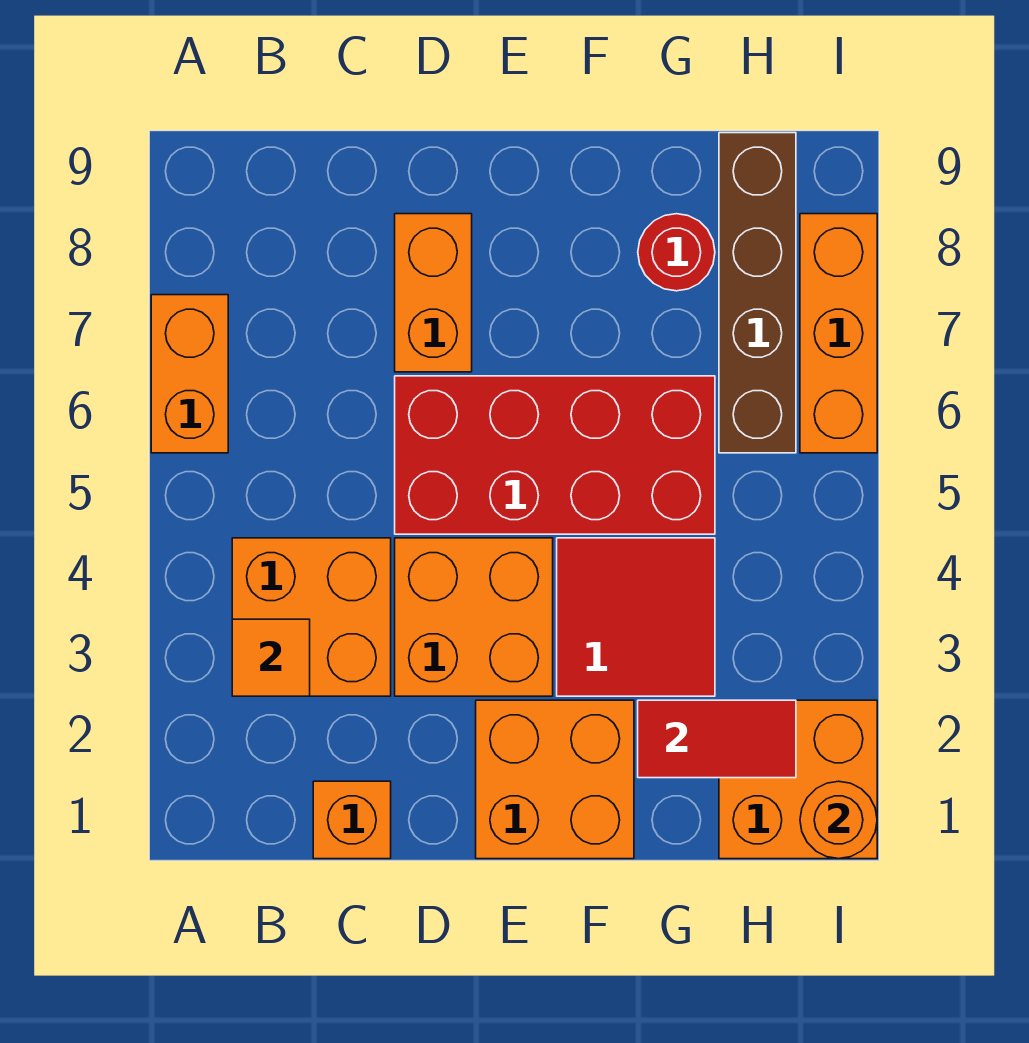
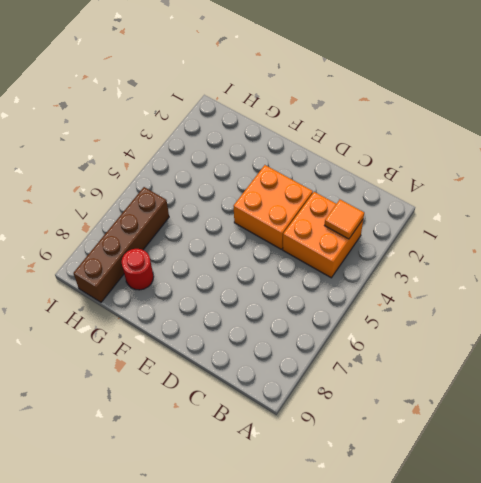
none -> orange brick A6:A7 level 1
none -> orange brick C1 level 1
none -> red brick D5:G6 level 1

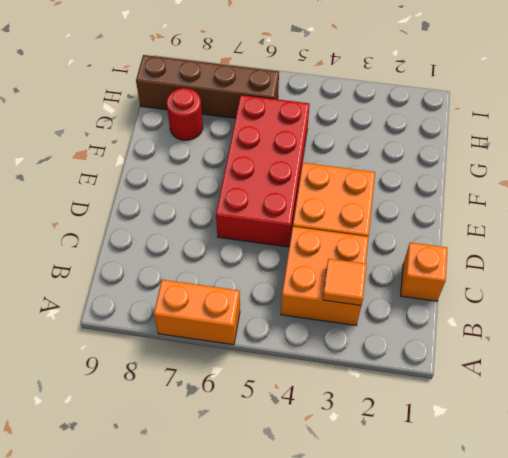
none -> orange brick D7:D8 level 1
none -> orange brick E1:F2 level 1
none -> red tile F3:G4 level 1

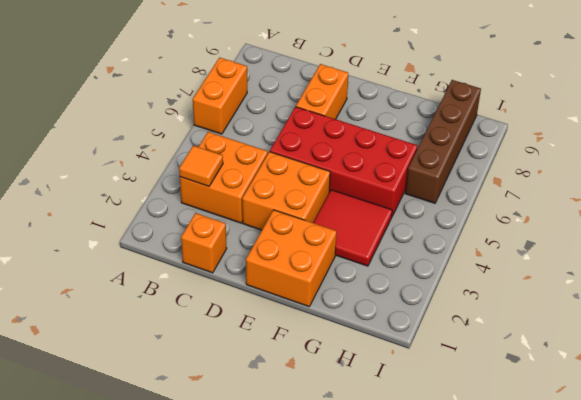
none -> red round brick G8 level 1
none -> orange brick H1:I2 level 1
none -> orange brick I6:I8 level 1

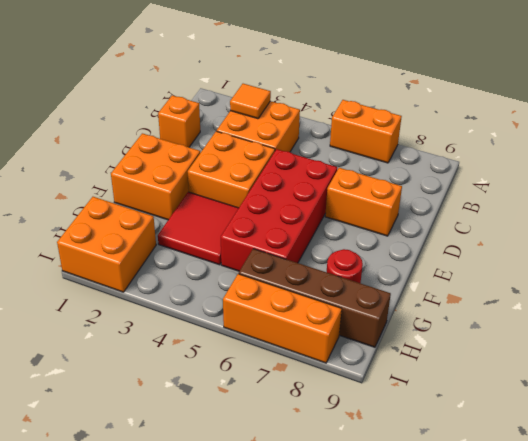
none -> red tile G2:H2 level 2
none -> orange round brick I1 level 2

